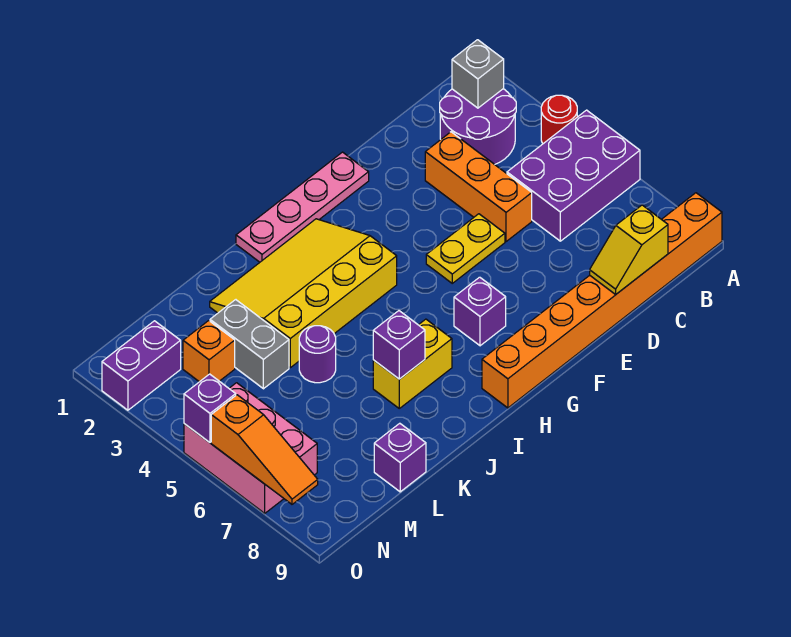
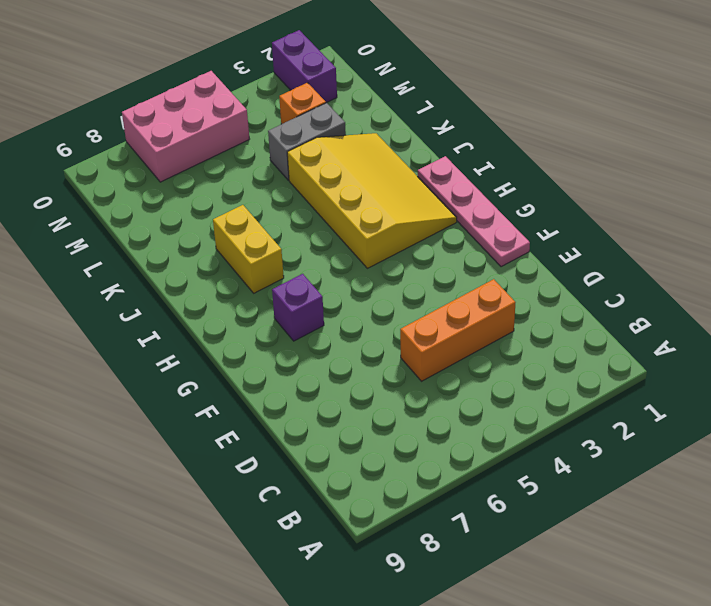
none -> red round brick A4 level 1
none -> purple brick A5:C6 level 1
none -> orange brick A9:H9 level 1

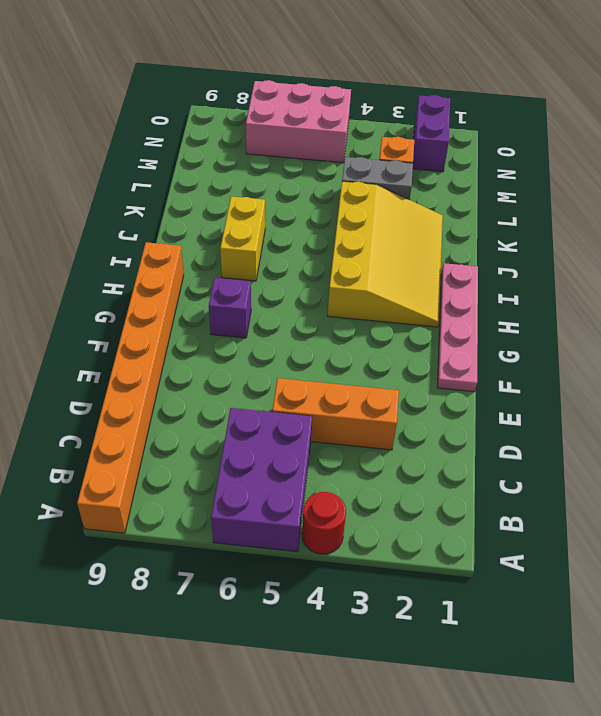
none -> purple round brick B2:C3 level 1
none -> yellow plate E5:F5 level 1
none -> purple round brick K5 level 1

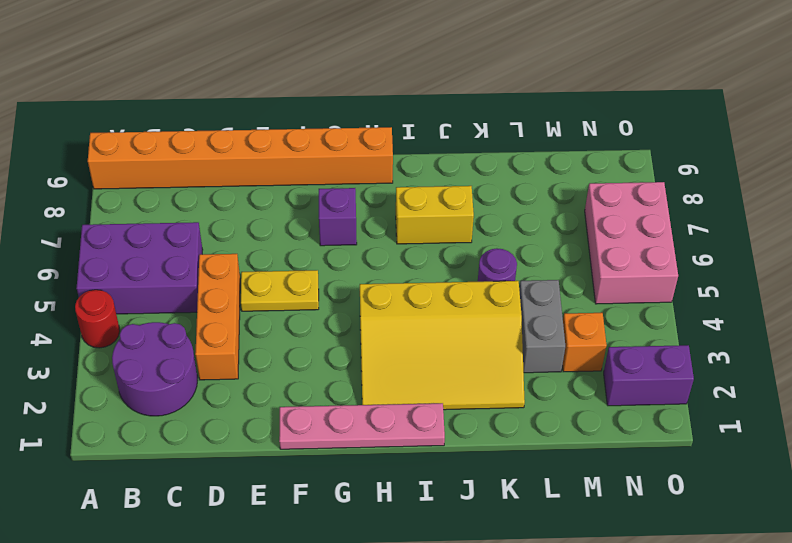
none -> purple brick L9 level 1
none -> grey brick B2 level 2
none -> yellow slope C9:D9 level 2 top C

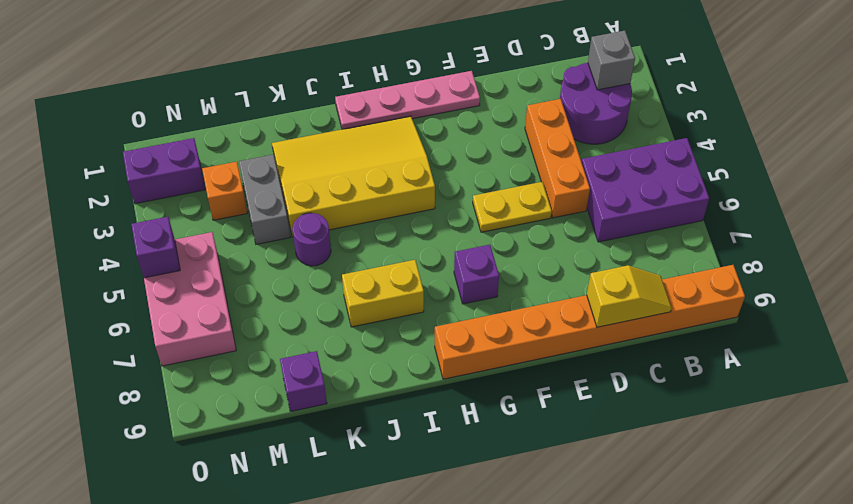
yellow slope C9:D9 level 2 top D -> yellow slope C9:D9 level 2 top C
none -> red round brick A4 level 1
none -> purple brick J7 level 2
none -> orange slope O6:O8 level 2 top 6

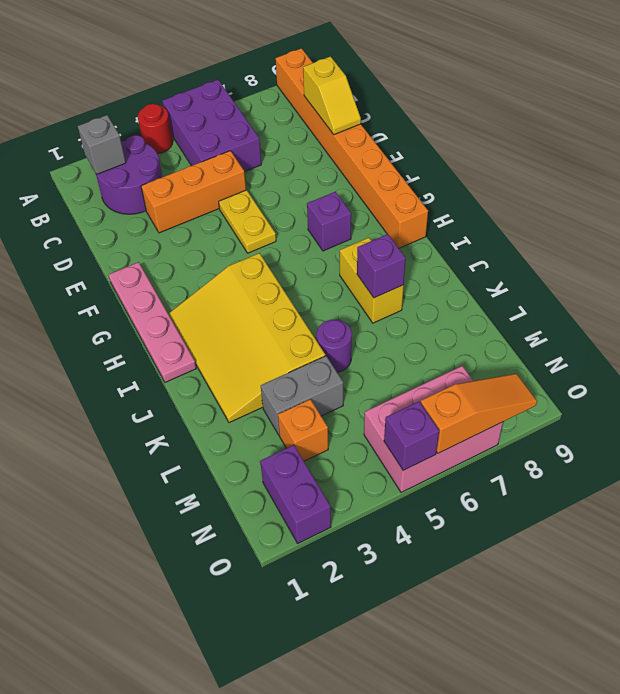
none -> purple brick L9 level 1

